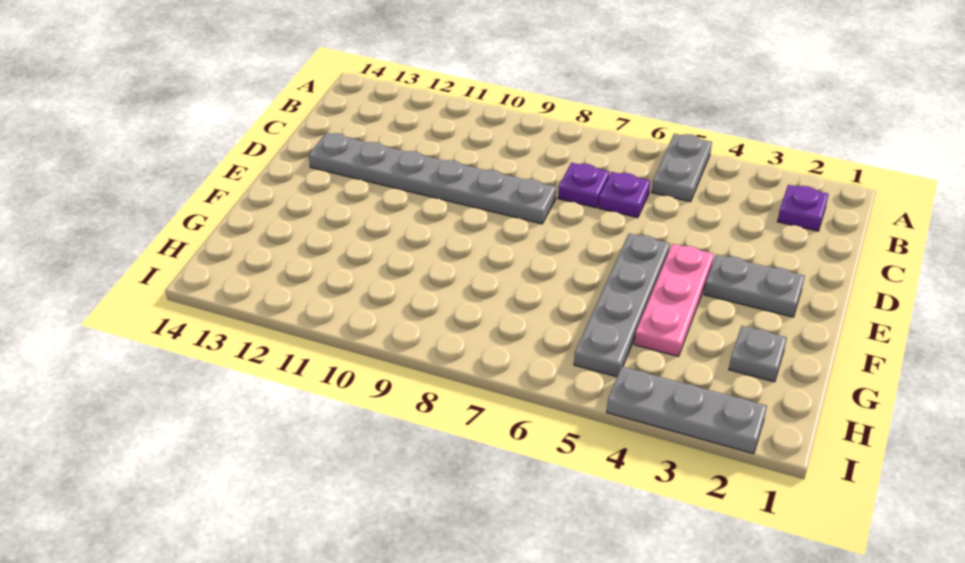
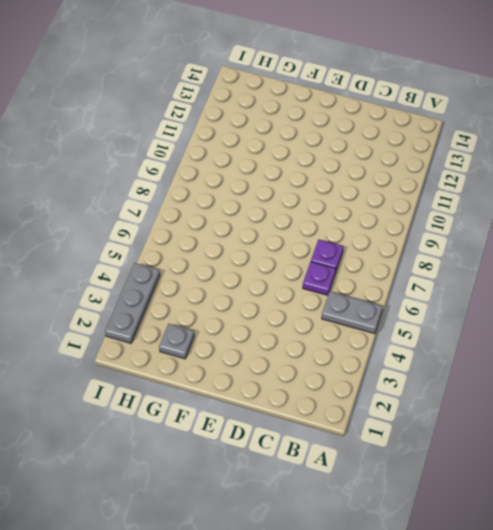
none -> purple plate B2 level 1
none -> grey plate D8:D13 level 1

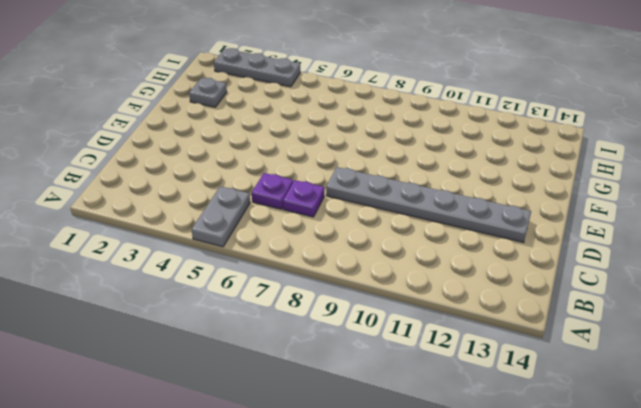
none -> purple plate B2 level 1
none -> grey plate E2:E3 level 1

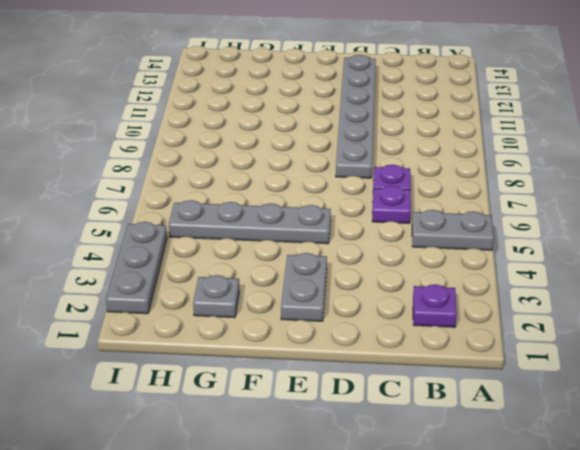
none -> pink plate E4:G4 level 1

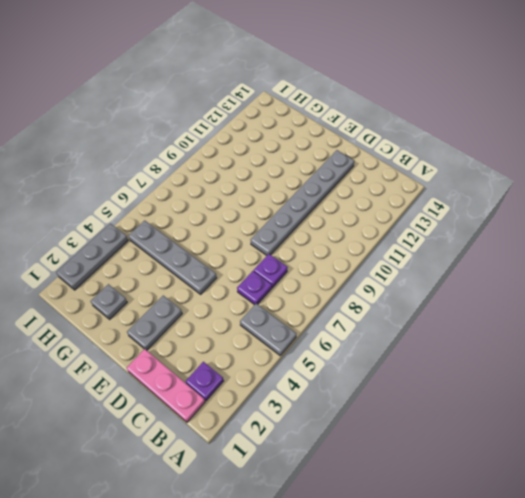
pink plate B1:D1 level 1 -> pink plate E4:G4 level 1

